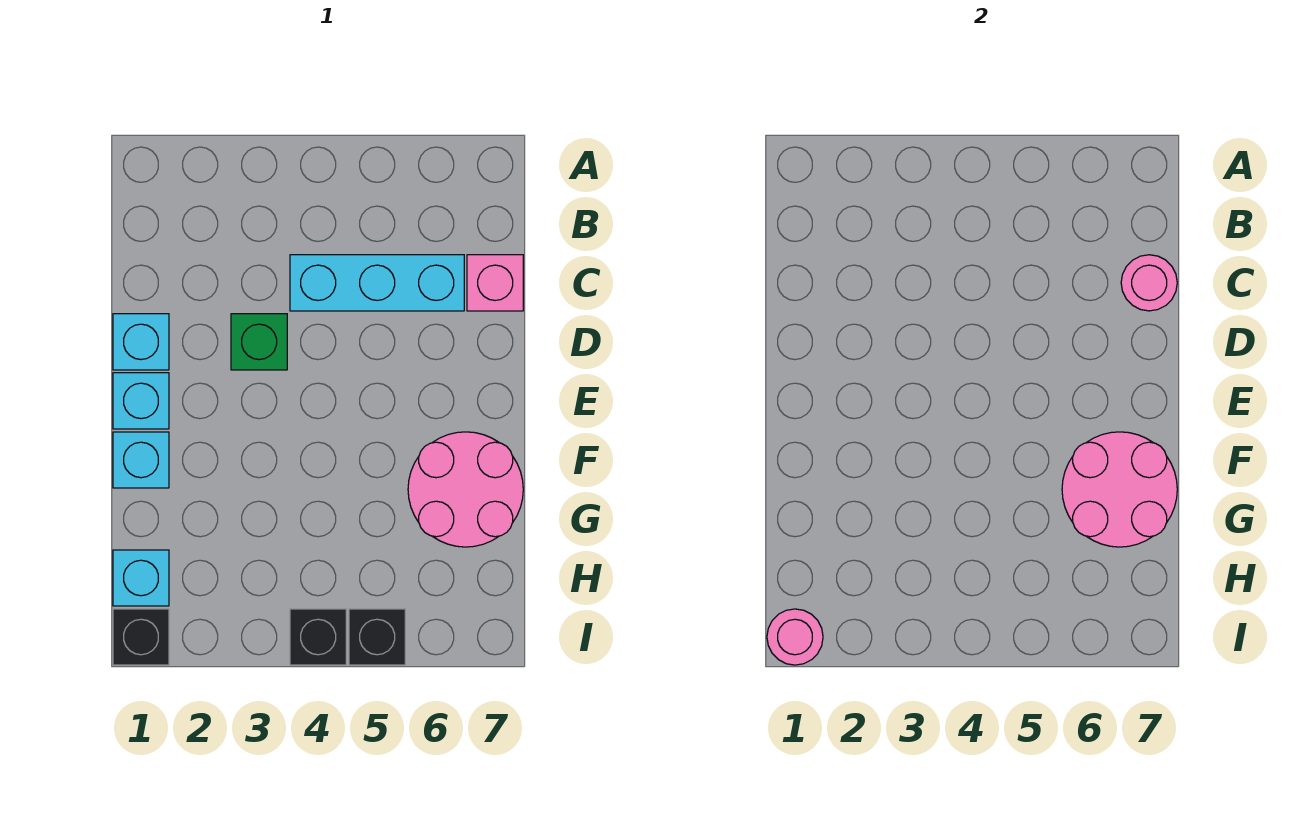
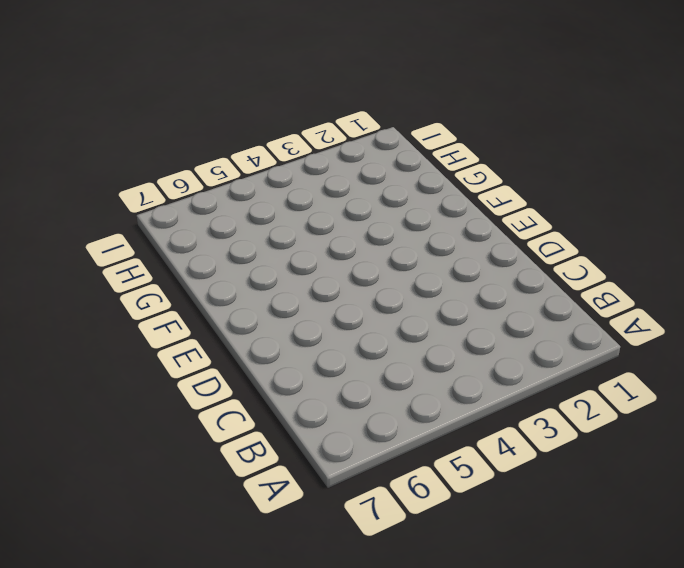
none -> cyan brick C4:C6 level 1
none -> pink brick C7 level 1
none -> cyan brick D1 level 1

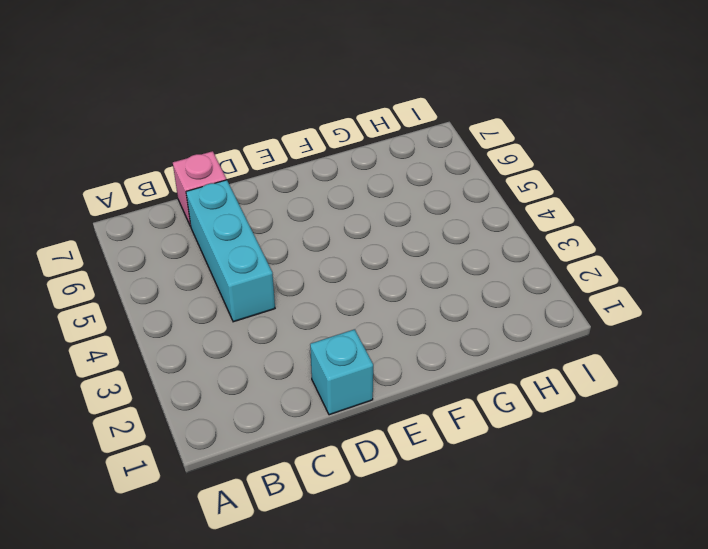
none -> green brick D3 level 1
none -> cyan brick E1 level 1
none -> cyan brick F1 level 1

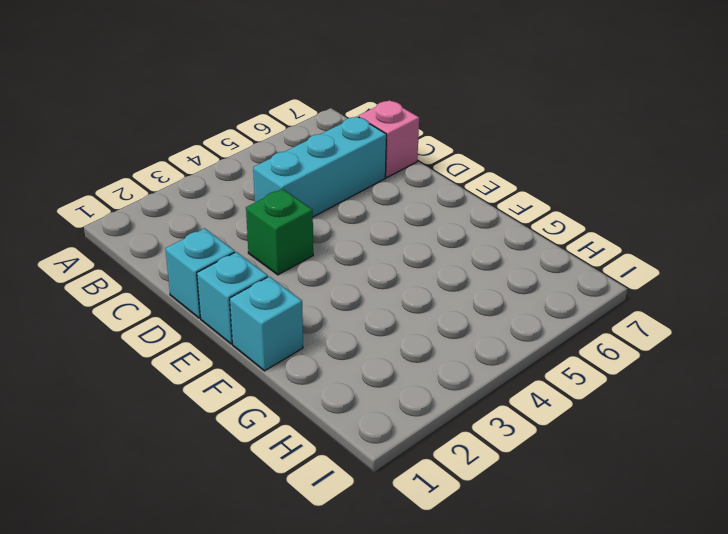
none -> pink round brick F6:G7 level 1
none -> cyan brick H1 level 1
none -> black brick I1 level 1

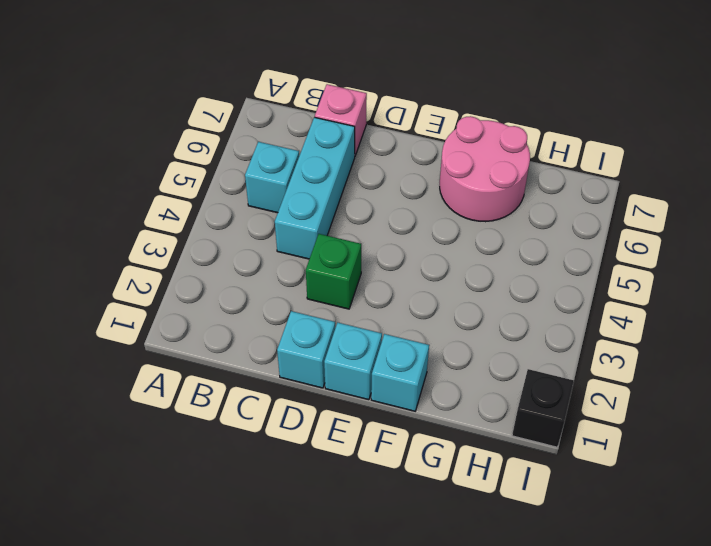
cyan brick B5 level 1 -> cyan brick H1 level 1
none -> black brick I4 level 1
none -> black brick I5 level 1
none -> pink round brick C7 level 2

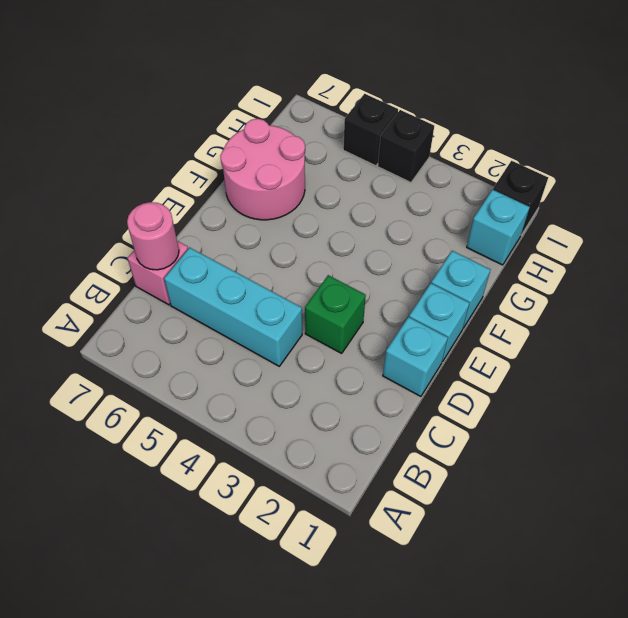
none -> pink round brick F6:G7 level 2
none -> pink round brick I1 level 2

